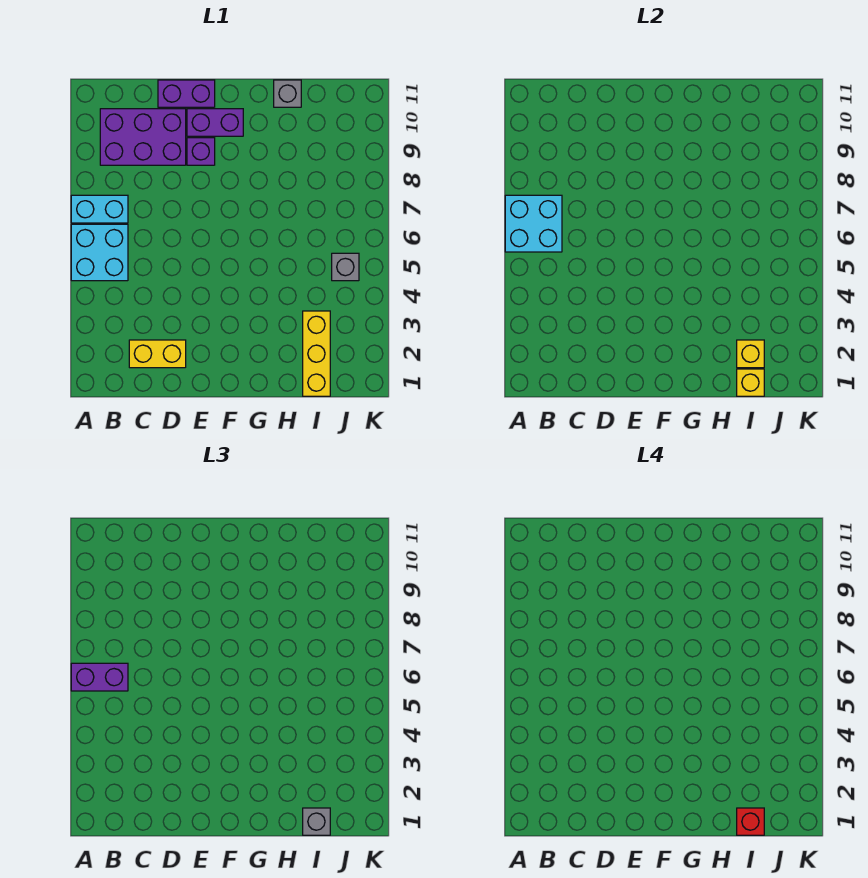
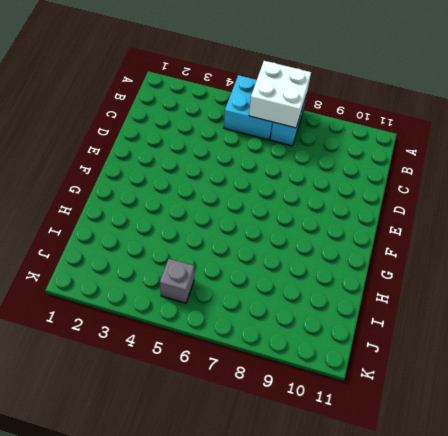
white brick A6:B7 level 2 -> cyan brick A6:B7 level 2
none -> purple brick B9:D10 level 1
none -> yellow brick C2:D2 level 1
none -> purple brick D11:E11 level 1

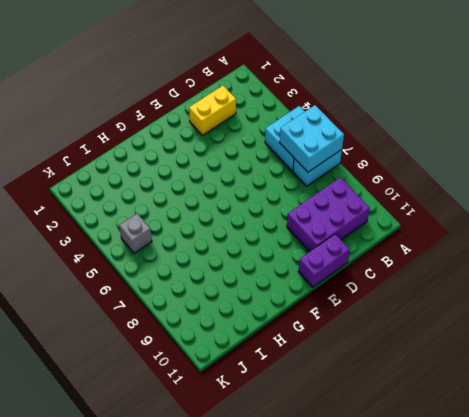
none -> purple brick E9 level 1
none -> purple brick E10:F10 level 1
none -> grey brick H11 level 1

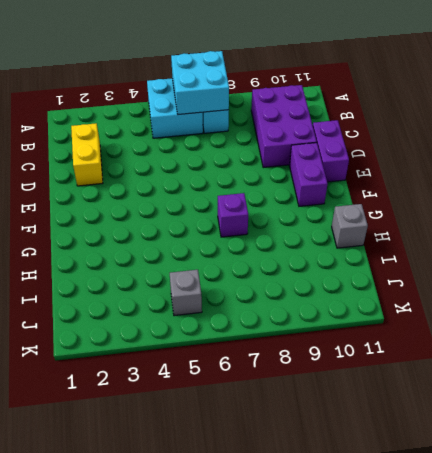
purple brick G7 level 1 -> purple brick E9 level 1
none -> yellow brick I1:I3 level 1
none -> yellow brick I1 level 2
none -> yellow brick I2 level 2

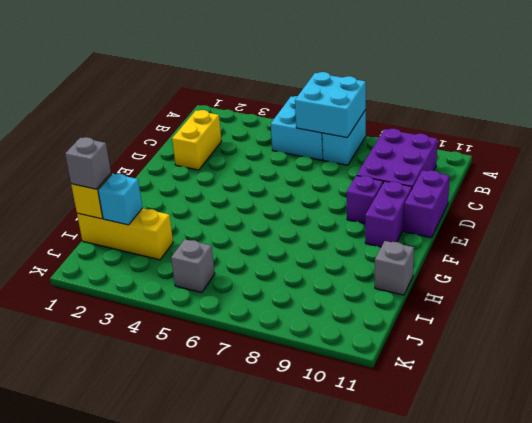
cyan brick I2 level 2 -> yellow brick I2 level 2
none -> purple brick A6:B6 level 3
none -> red brick I1 level 4

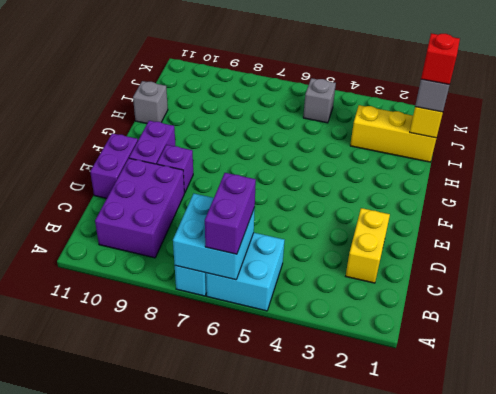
none -> yellow brick I2 level 2

